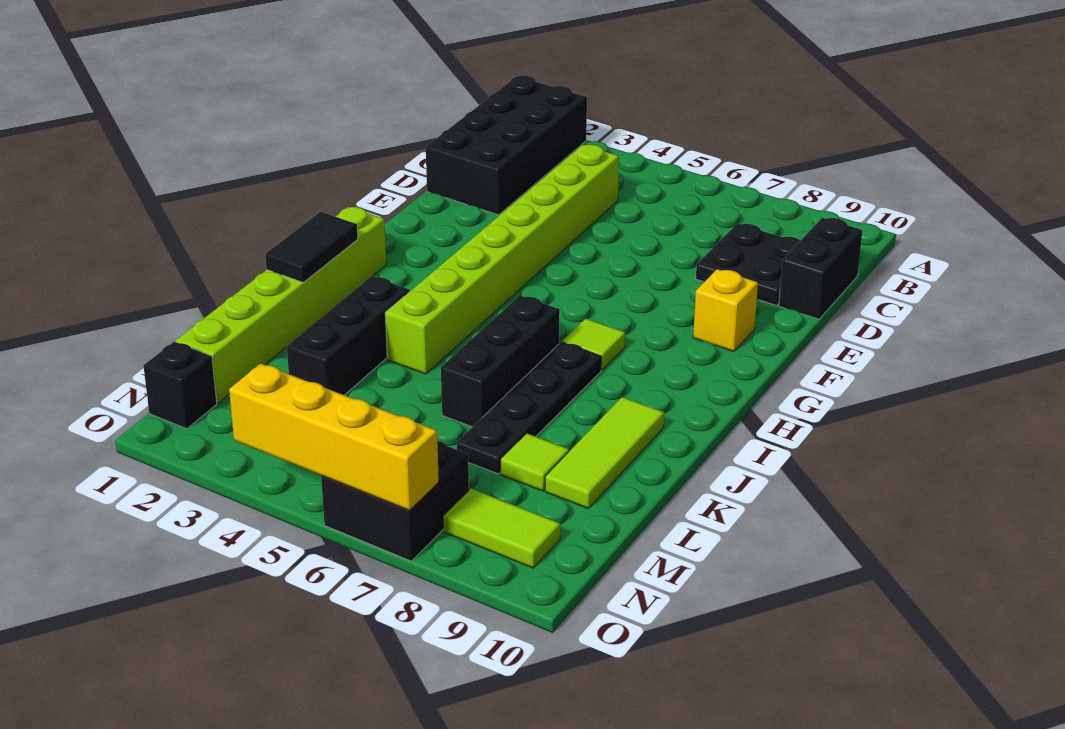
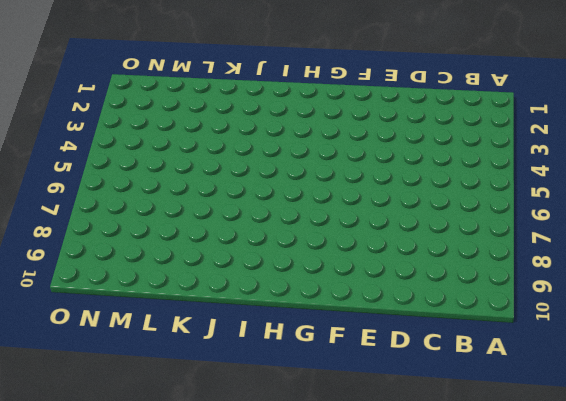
none -> black brick A1:D2 level 1
none -> lime brick C4:J4 level 1
none -> black plate C8:D9 level 1

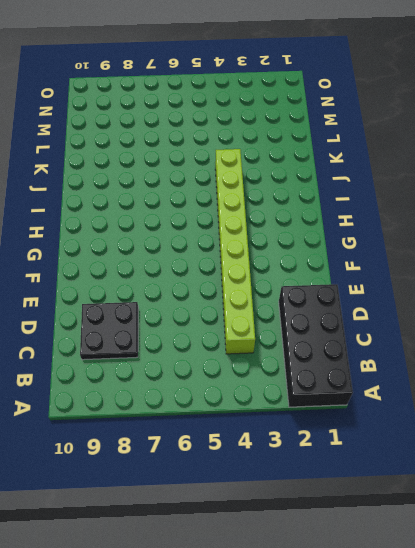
none -> black brick C10:D10 level 1
none -> yellow brick F9 level 1
none -> lime brick H1:M1 level 1

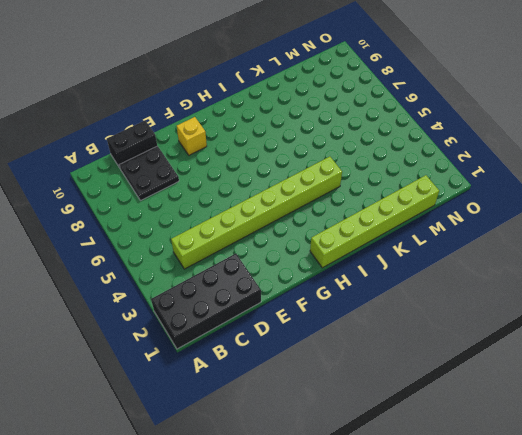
none -> lime tile H7 level 1
none -> black brick I6:K6 level 1
none -> black plate I7:L7 level 1

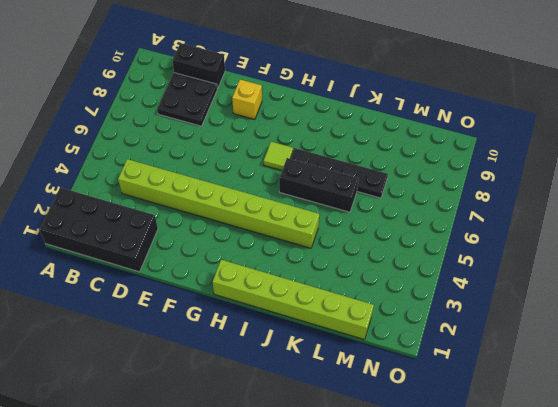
none -> black brick J3:L3 level 1
none -> lime tile J9:L9 level 1
none -> lime tile L8 level 1

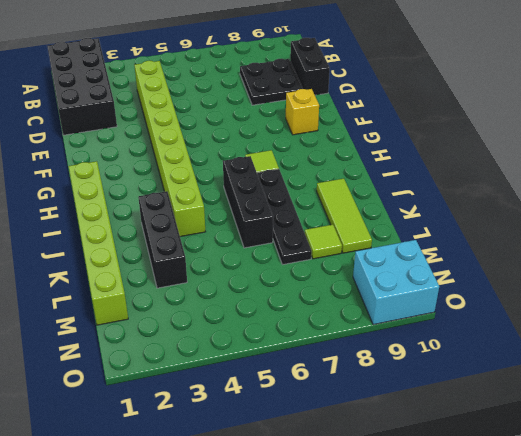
cyan brick N9:O10 level 1 -> lime tile N8:N9 level 1
none -> black brick N1 level 1
none -> black brick N6:O7 level 1
none -> black tile I1:J1 level 2

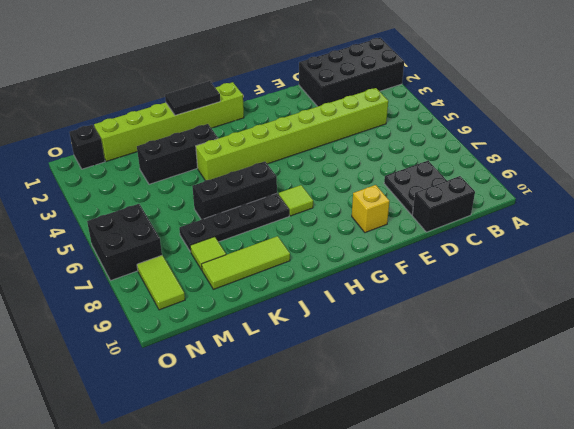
none -> yellow brick O4:O7 level 2

